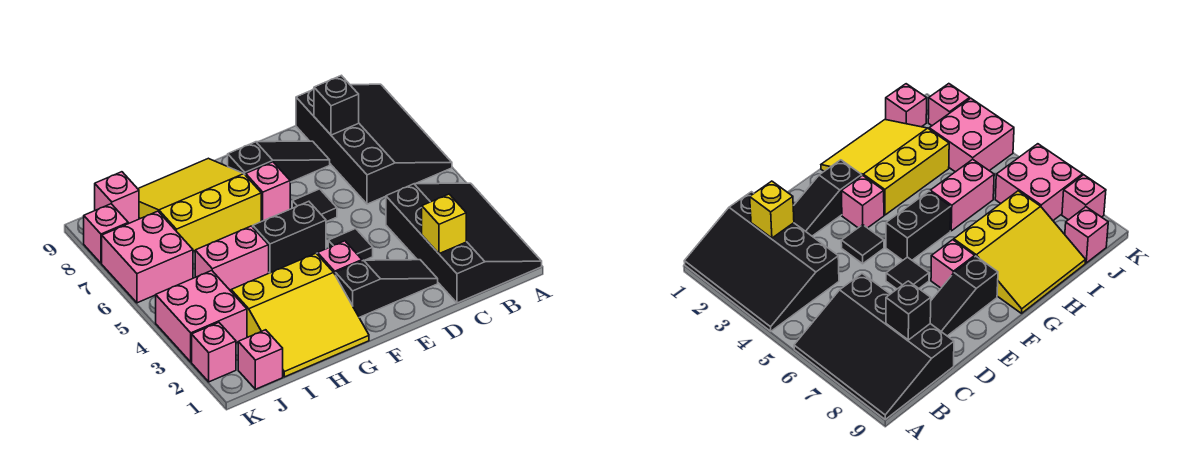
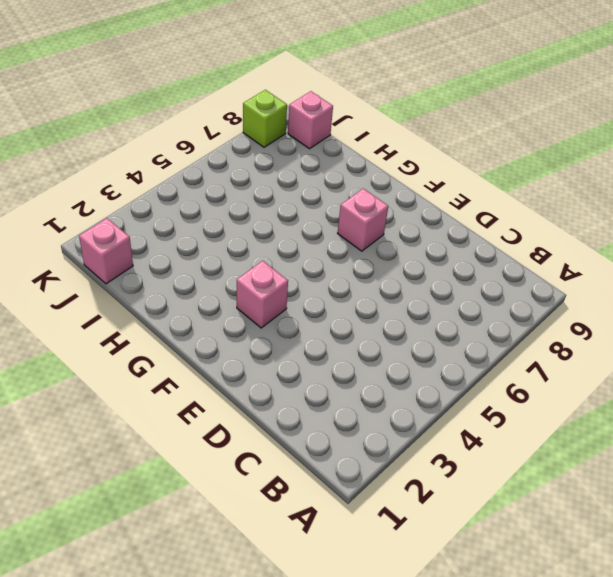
lime brick K8 level 1 -> pink brick K8 level 1
none -> black slope A1:C4 level 1 top C
none -> black slope A6:C9 level 1 top C
none -> black slope D2:F2 level 1 top F

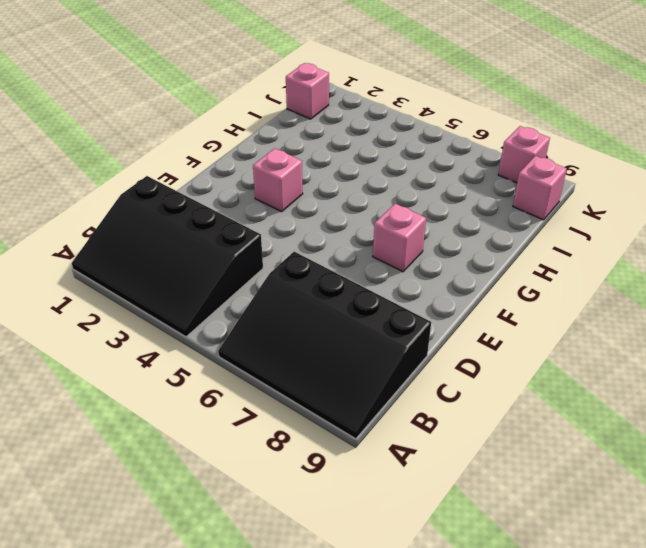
none -> black slope D2:F2 level 1 top F
none -> black slope D8:F8 level 1 top F
none -> black tile E4 level 1

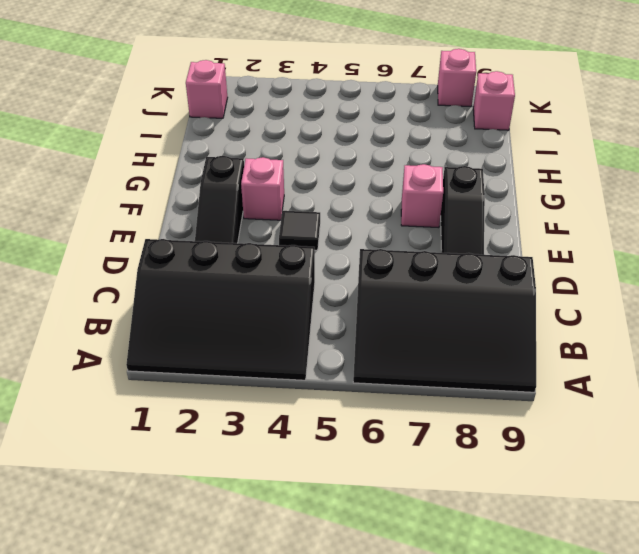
none -> black tile E6 level 1
none -> black brick F5:G5 level 1
none -> yellow slope G1:I3 level 1 top 3

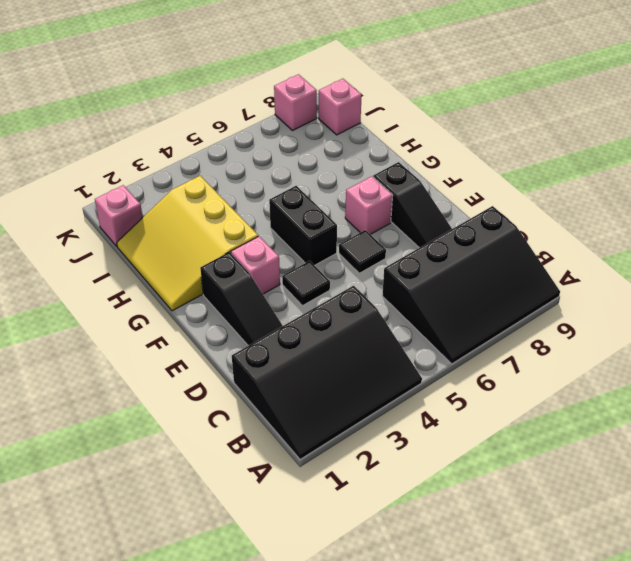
none -> yellow slope G7:I9 level 1 top 7
none -> pink brick H5:I5 level 1
none -> pink brick J3:K4 level 1

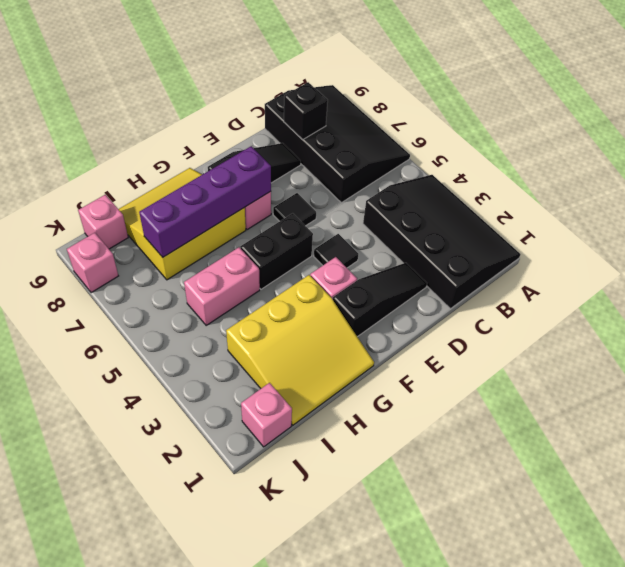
purple brick F7:I7 level 2 -> none
none -> pink brick J3:K4 level 1
none -> pink brick J6:K7 level 1
none -> pink brick K2 level 1

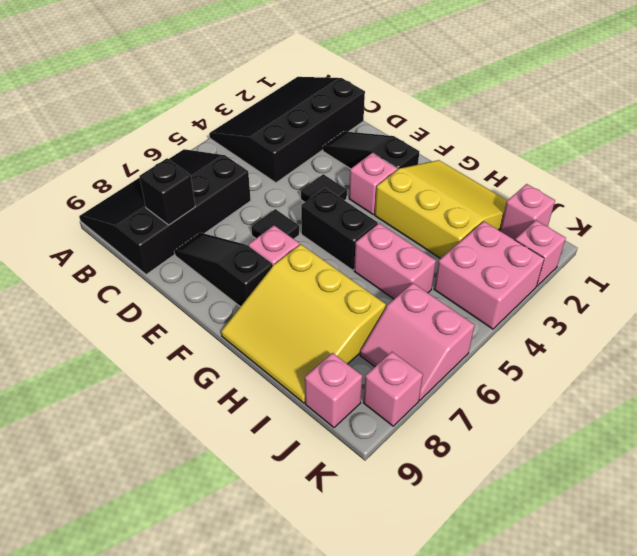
pink slope J6:K7 level 1 top 6 -> pink brick J6:K7 level 1
none -> yellow brick C2 level 2

